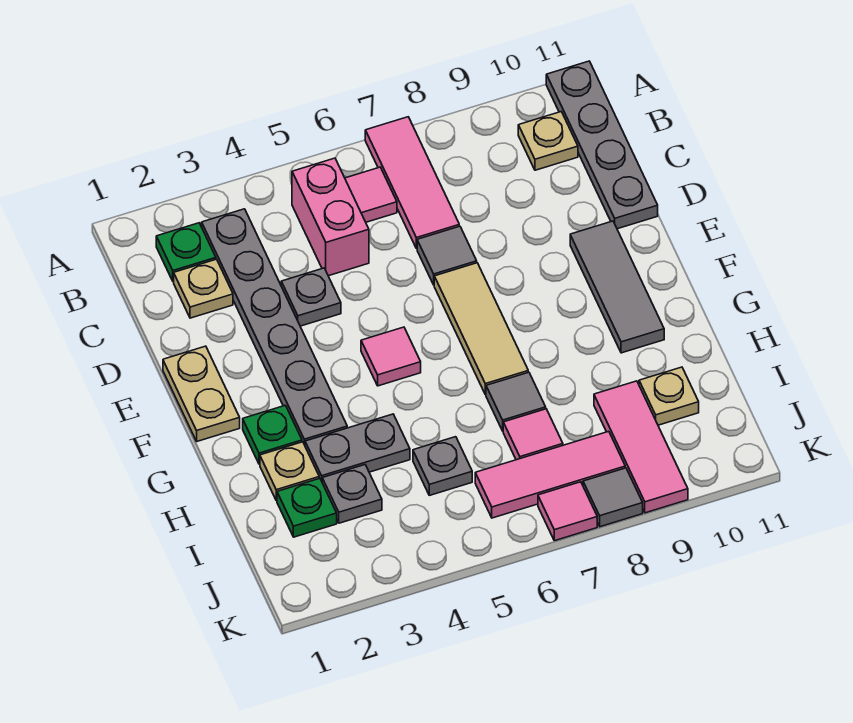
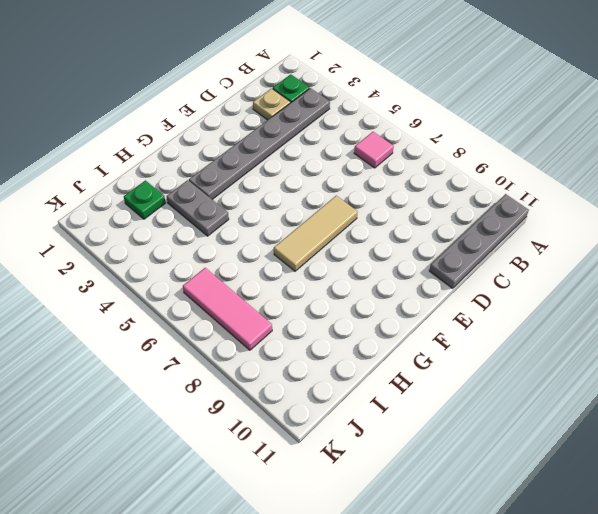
none -> pink tile A7:C7 level 1
none -> pink brick B5:C5 level 1
none -> tan plate B10 level 1

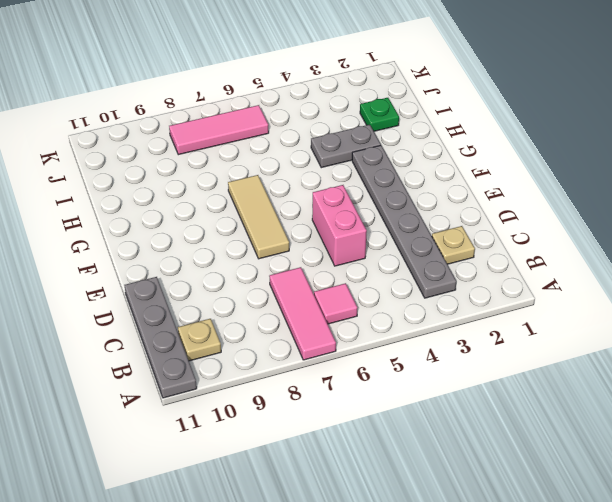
pink brick D5:E5 level 1 -> pink brick B5:C5 level 1
none -> green plate B2 level 1
none -> grey plate D4 level 1
none -> grey tile D7 level 1

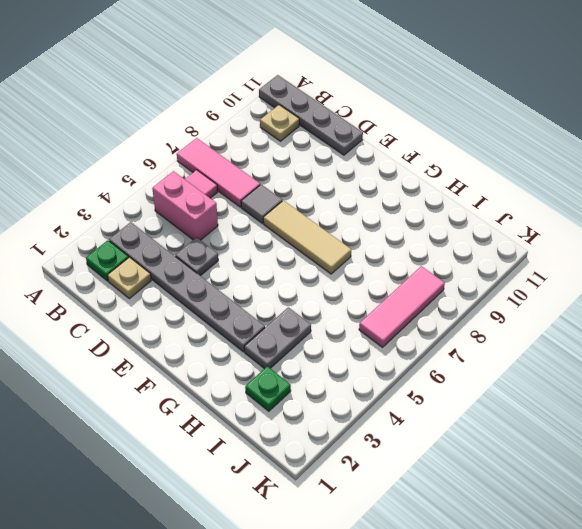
none -> tan plate E1:F1 level 1
none -> grey tile E10:G10 level 1
none -> pink tile F5 level 1

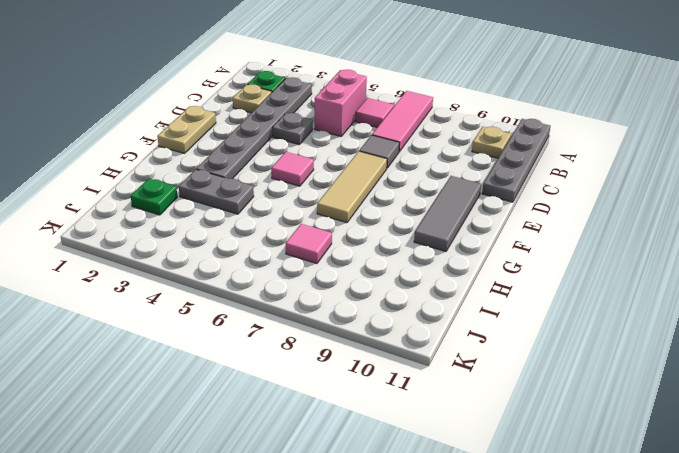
none -> green plate G2 level 1
none -> tan plate H2 level 1
none -> grey tile H7 level 1

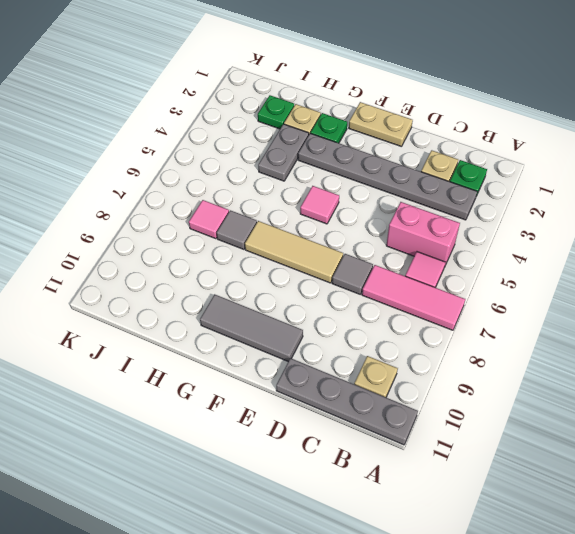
none -> grey plate D4 level 1
none -> grey plate I3 level 1
none -> grey plate I5 level 1

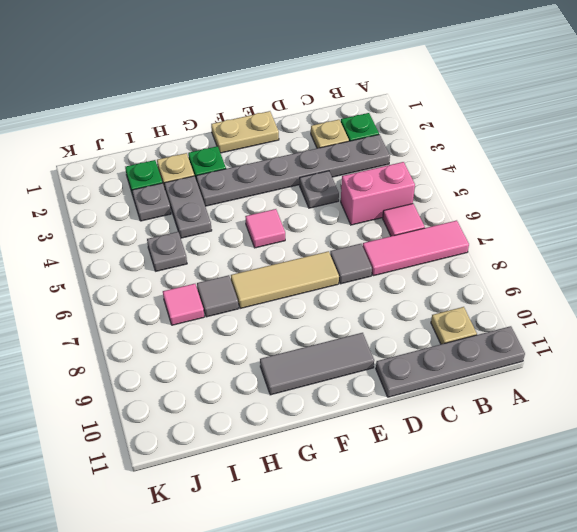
none -> pink tile I9:K9 level 1
none -> tan plate I10 level 1
none -> pink tile J6:J8 level 1

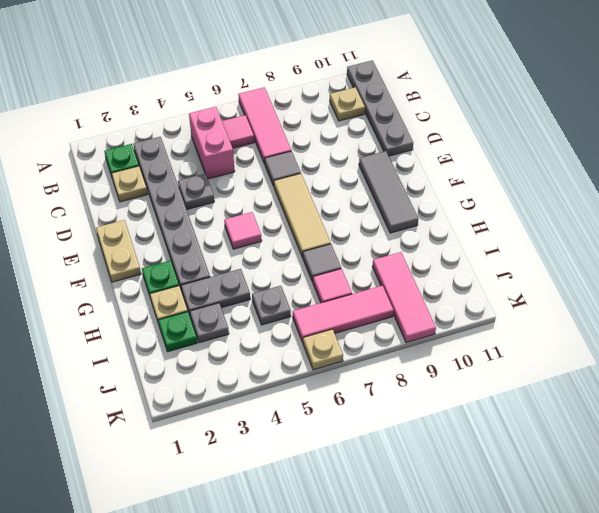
tan plate K6 level 1 -> tan plate I10 level 1
none -> pink tile K7 level 1
none -> grey tile K8 level 1

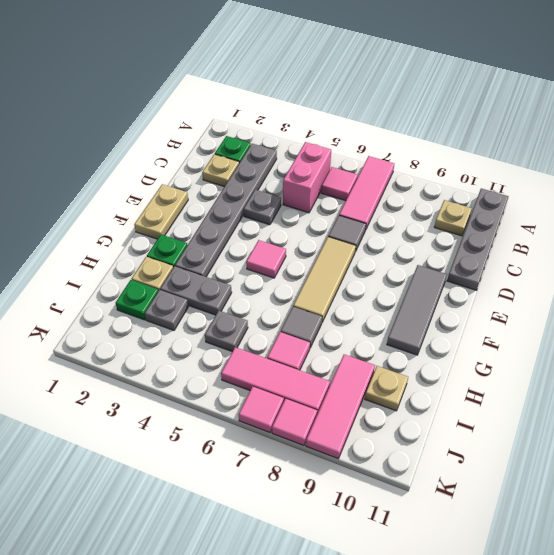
pink tile K8 level 1 -> grey tile K8 level 1

